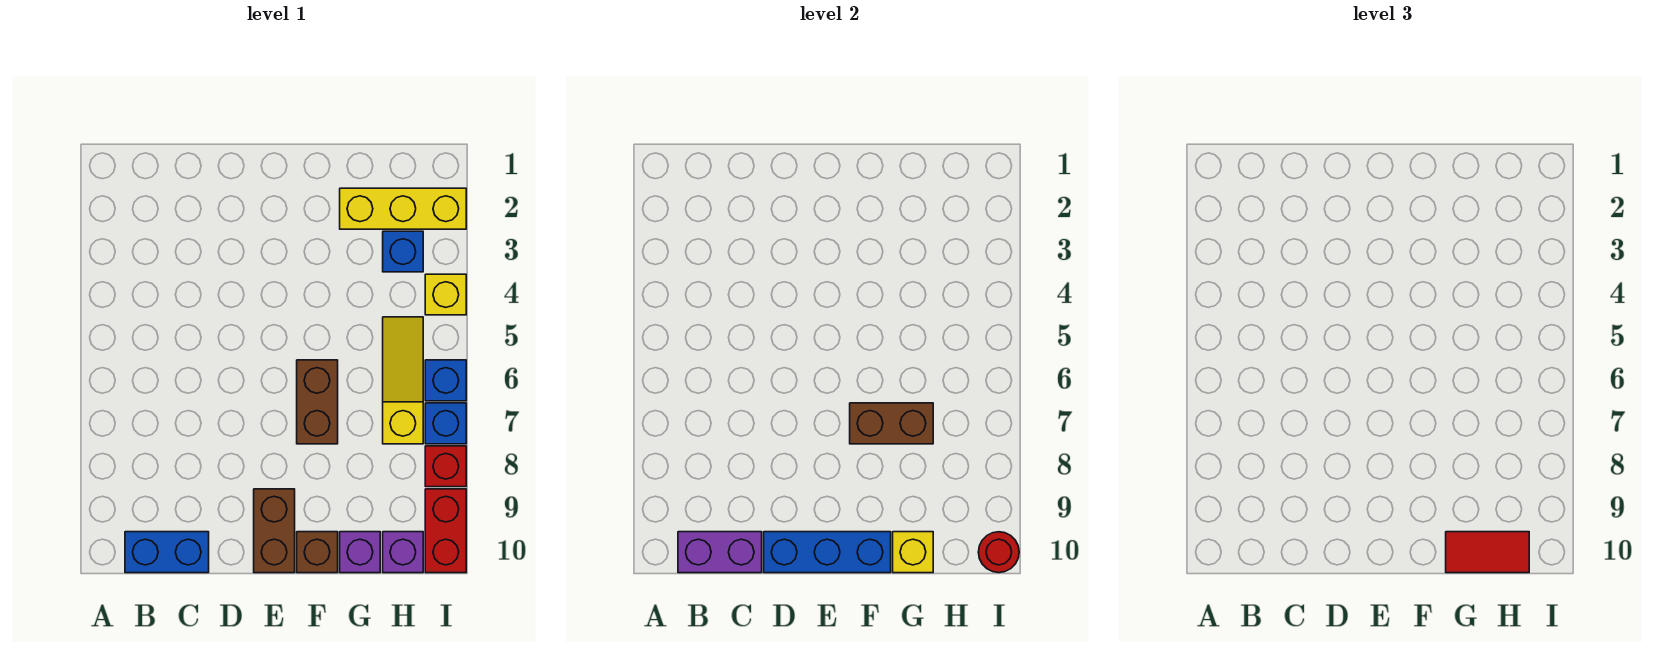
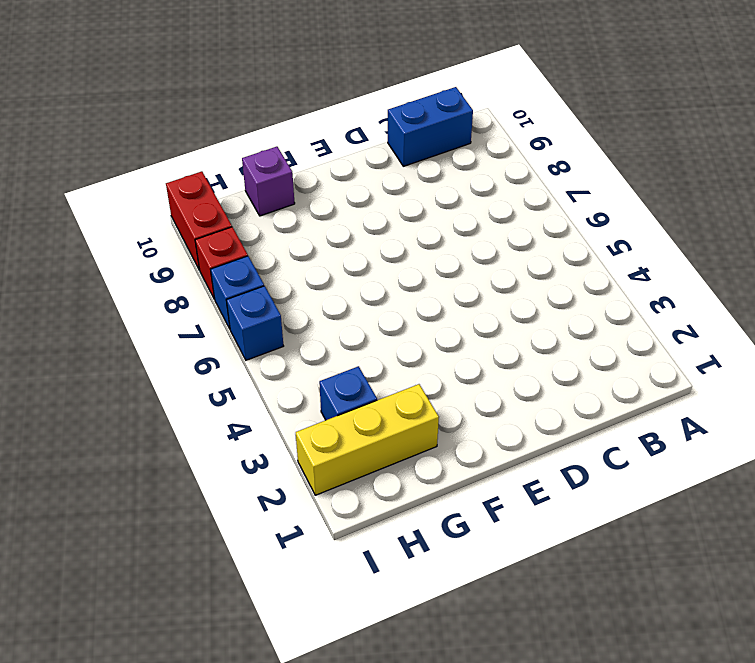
none -> brown brick E9:E10 level 1
none -> brown brick F6:F7 level 1
none -> brown brick F10 level 1

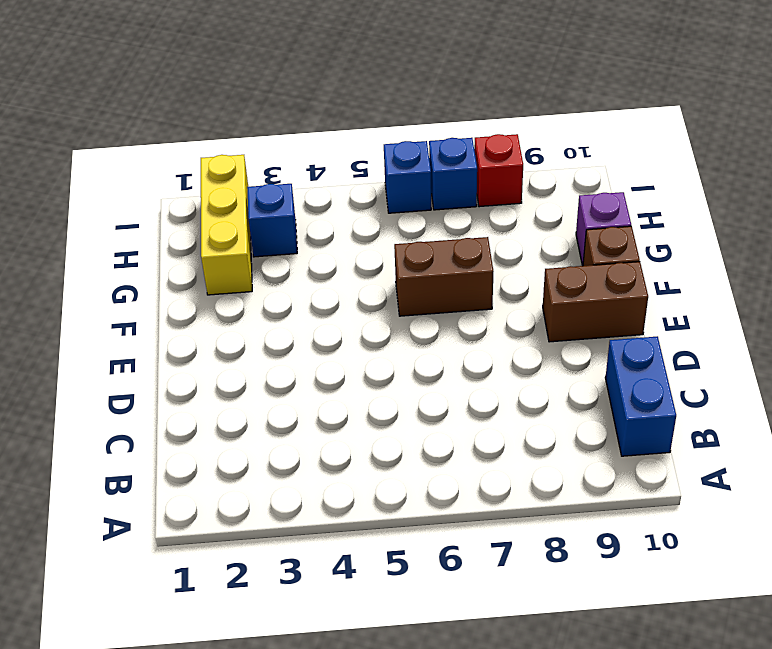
none -> yellow slope H5:H7 level 1 top 7
none -> purple brick H10 level 1
none -> yellow brick I4 level 1

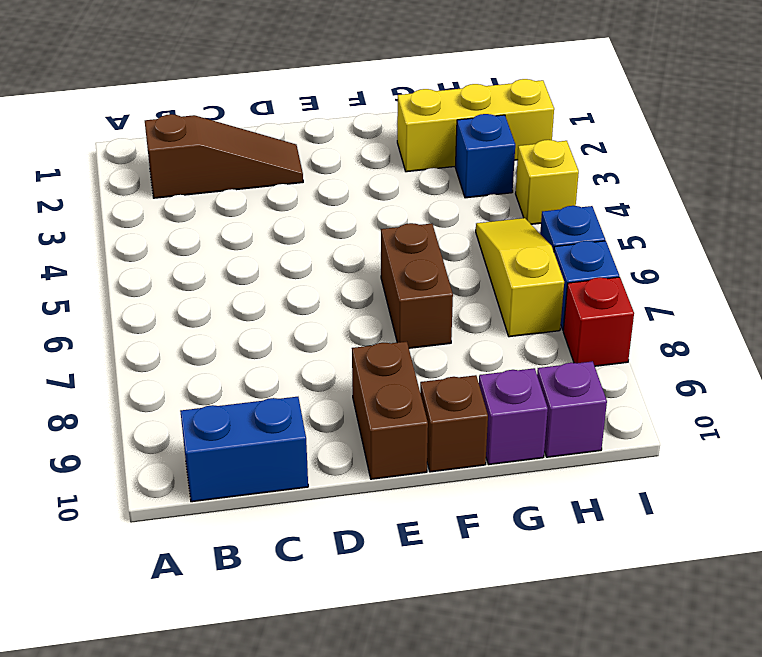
brown slope B2:D2 level 1 top B -> none
none -> red brick I9:I10 level 1
none -> purple brick B10:C10 level 2
none -> blue brick D10:F10 level 2

